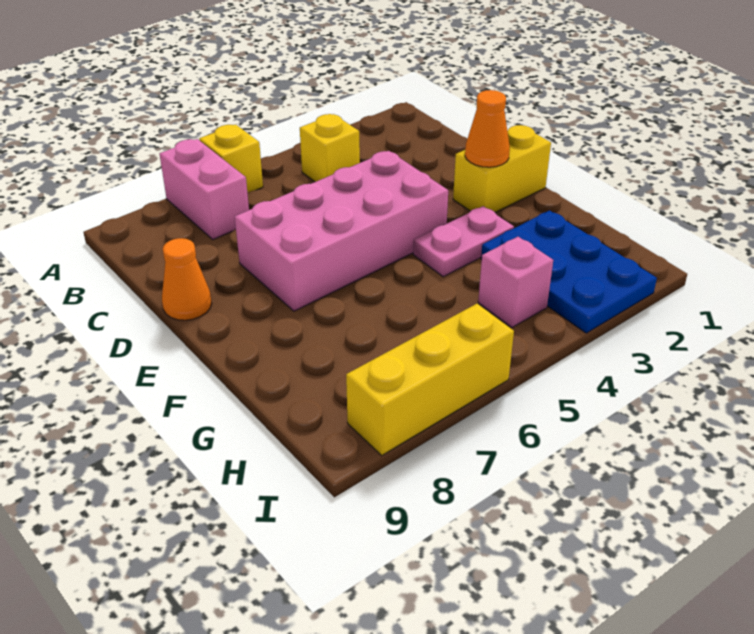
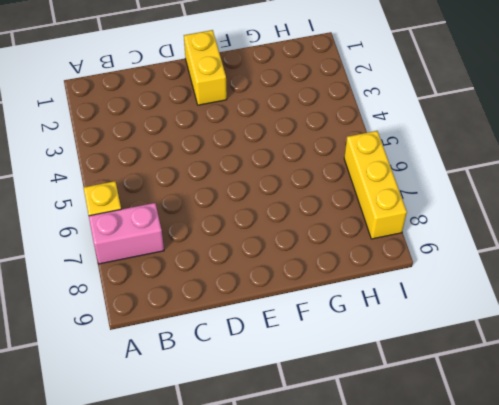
none -> yellow brick B4 level 1
none -> pink brick D4:E7 level 1

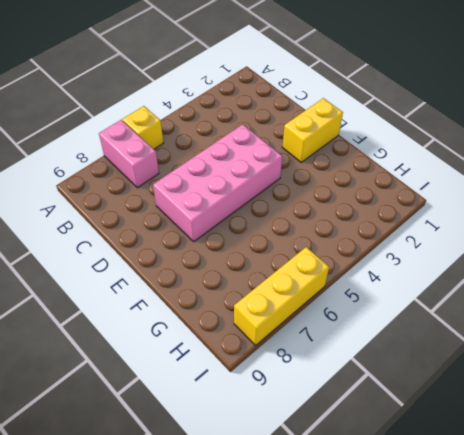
none -> yellow brick B4 level 1
none -> orange cone D9 level 1

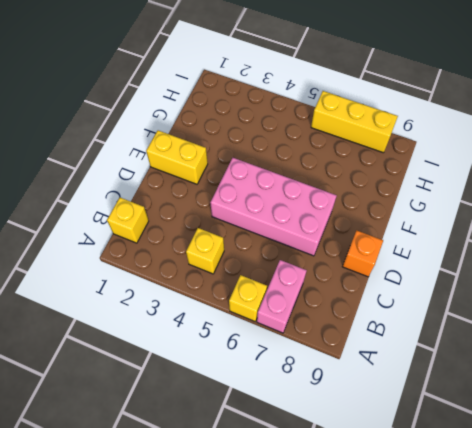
yellow brick B1 level 1 -> none
orange brick D9 level 1 -> orange cone D9 level 1
none -> pink plate F3:F4 level 1
none -> blue plate G2:I3 level 1

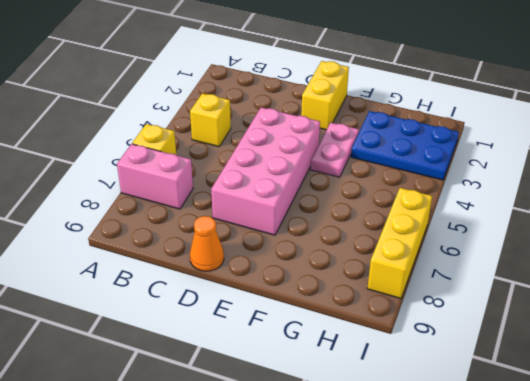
none -> pink brick H4 level 1
none -> orange cone E2 level 2

